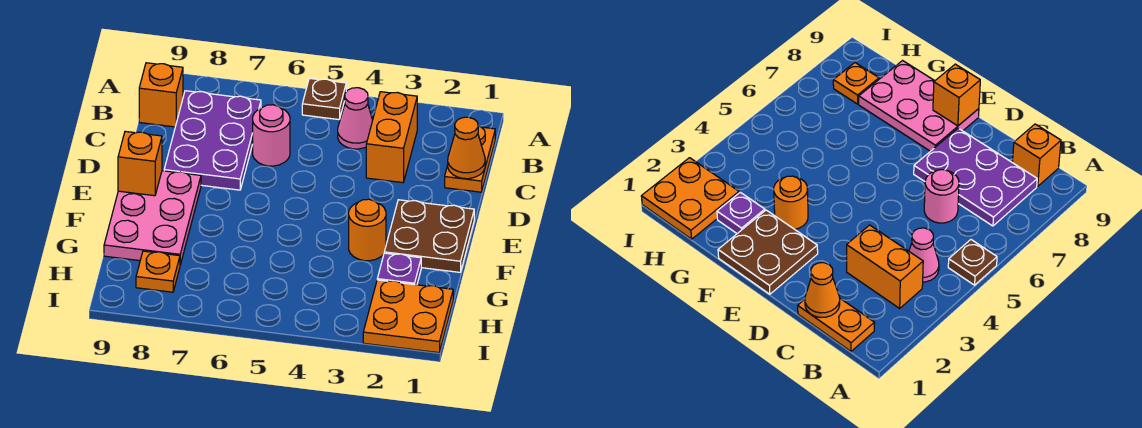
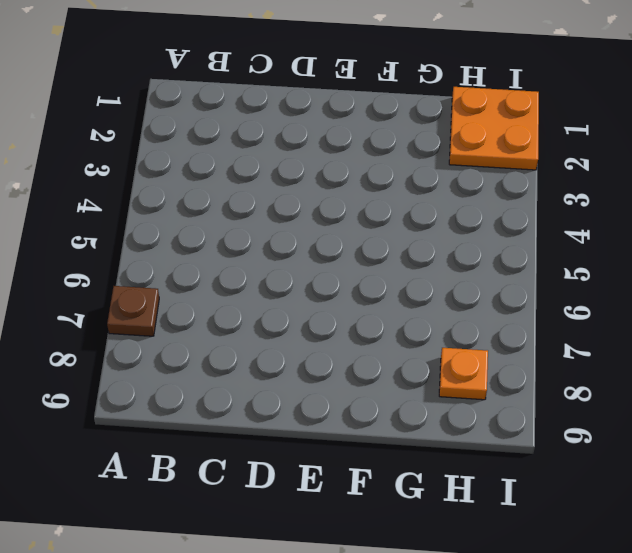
brown plate A7 level 1 -> brown plate A5 level 1
none -> orange plate B1:C1 level 1
none -> orange brick B3:C3 level 1
none -> pink cone B4 level 1

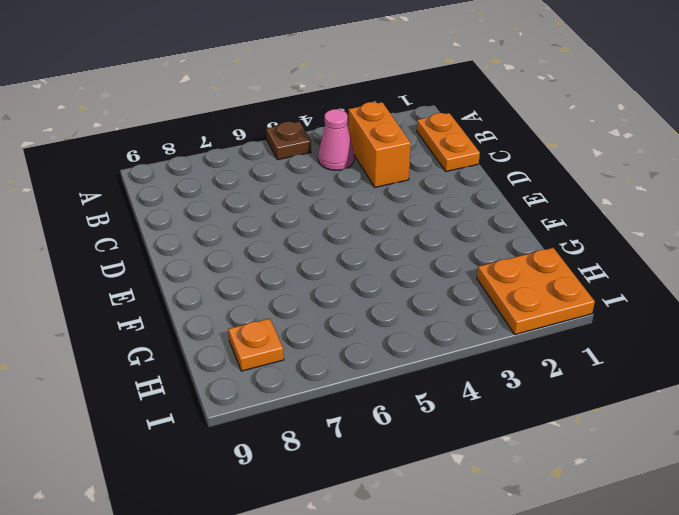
none -> purple plate B7:D8 level 1
none -> orange brick B9 level 1
none -> pink round brick C6 level 1

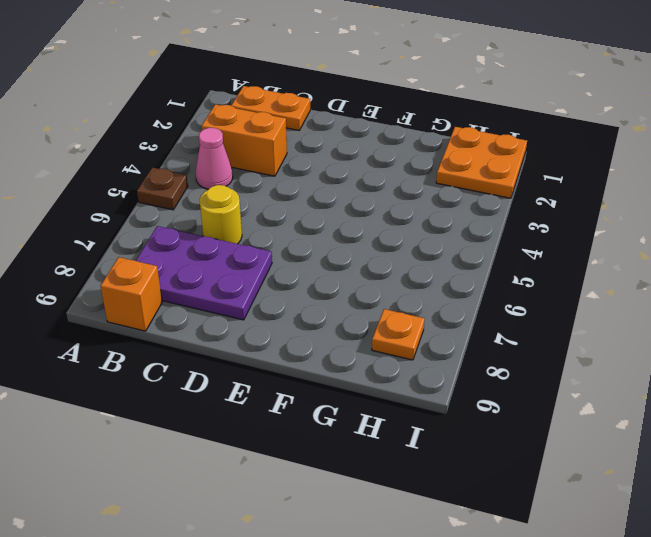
yellow round brick C6 level 1 -> pink round brick C6 level 1
none -> brown plate E1:F2 level 1
none -> pink plate E8:G9 level 1
none -> orange round brick F3 level 1

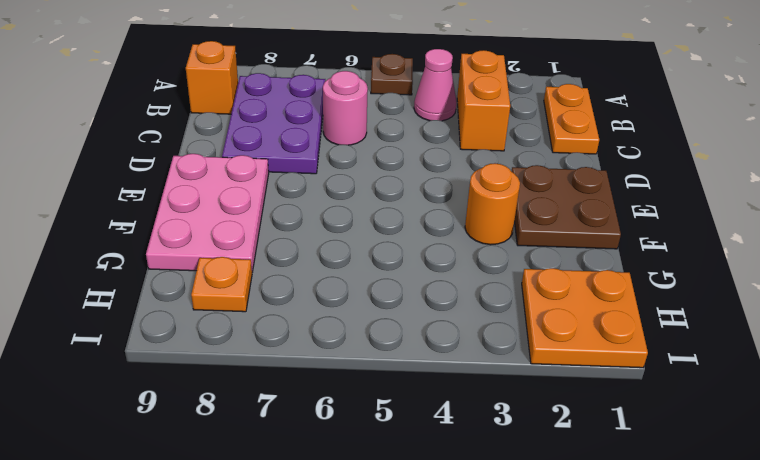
none -> purple plate G2 level 1
none -> orange cone C1 level 2
none -> orange brick E9 level 2

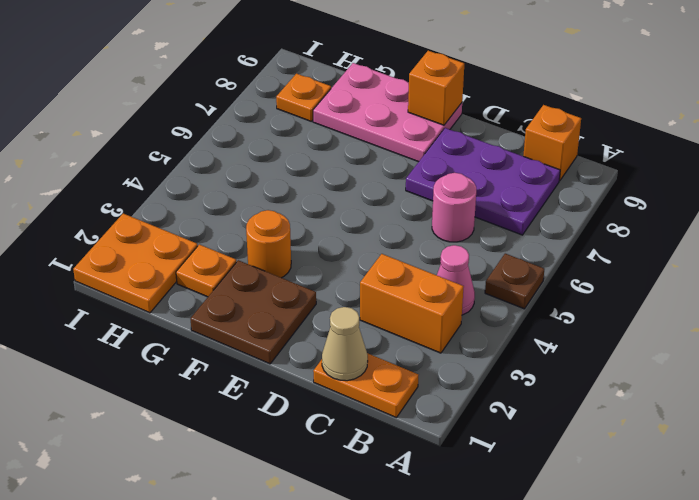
tan cone C1 level 2 -> orange cone C1 level 2
orange plate G2 level 1 -> purple plate G2 level 1

